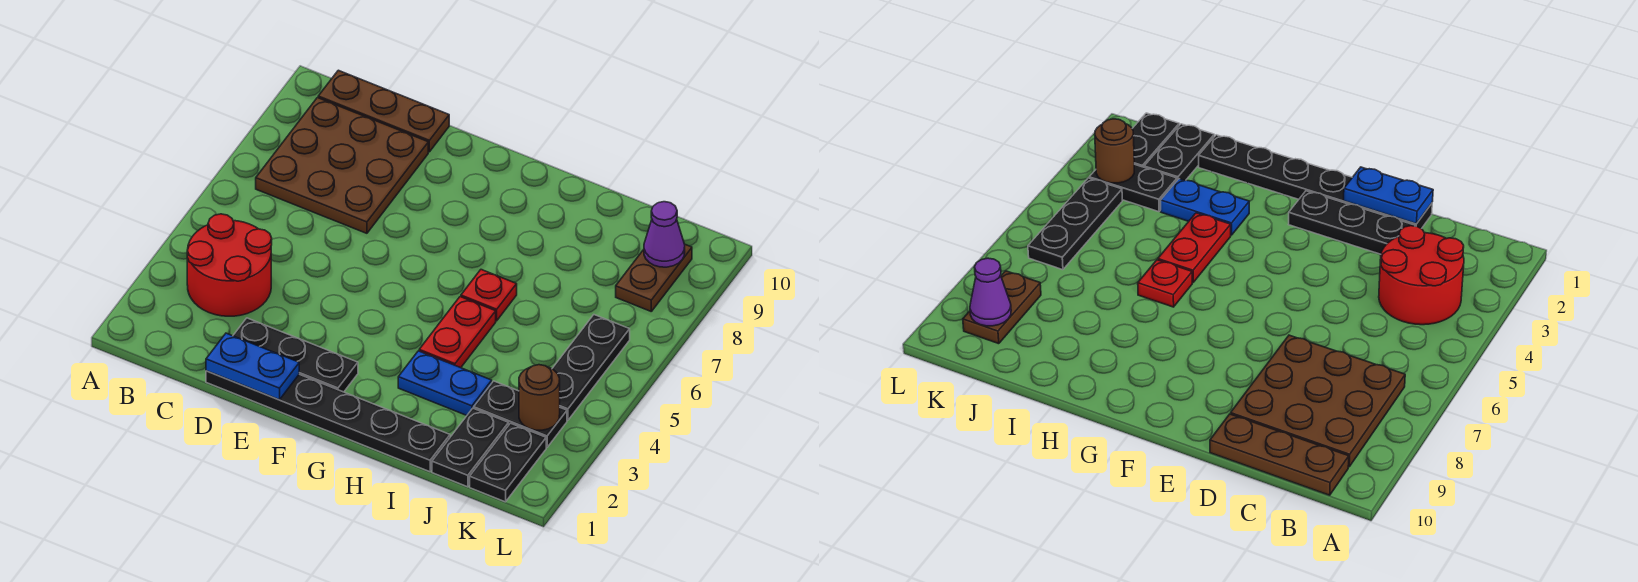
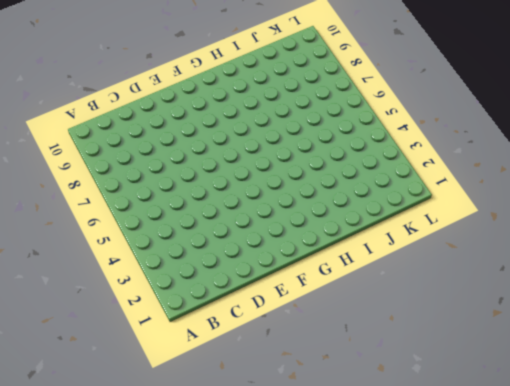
none -> red round brick B3:C4 level 1
none -> brown plate B7:D9 level 1
none -> brown plate B10:D10 level 1

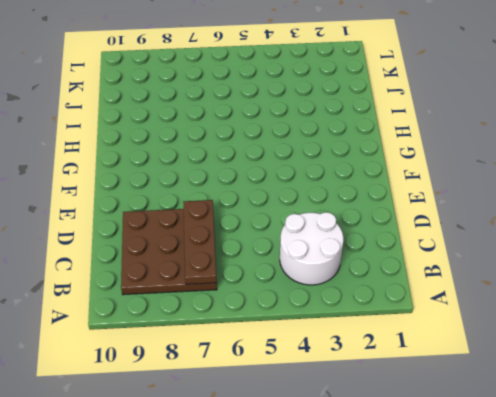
white round brick B3:C4 level 1 -> red round brick B3:C4 level 1
brown plate B7:D7 level 2 -> brown plate B10:D10 level 1
none -> black plate D1:I1 level 1
none -> black plate D2:F2 level 1
none -> blue plate H3:I3 level 1

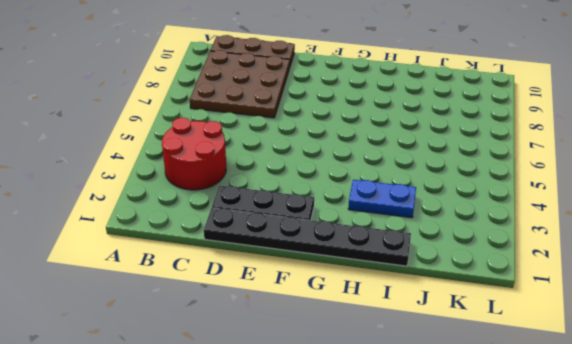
none -> red plate H4:H5 level 1
none -> red plate H6 level 1
none -> black plate J1:J2 level 1

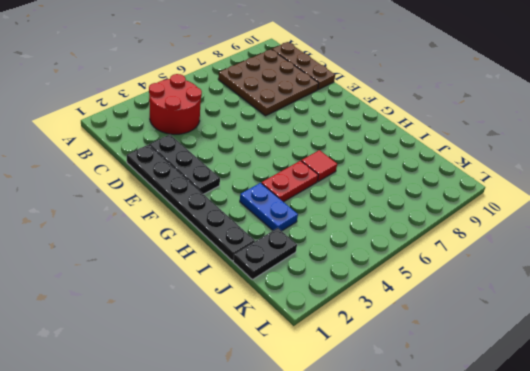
red tile H6 level 1 -> red plate H6 level 1
none -> black plate J3:K3 level 1
none -> black plate K1:K2 level 1
none -> black plate K4:K6 level 1

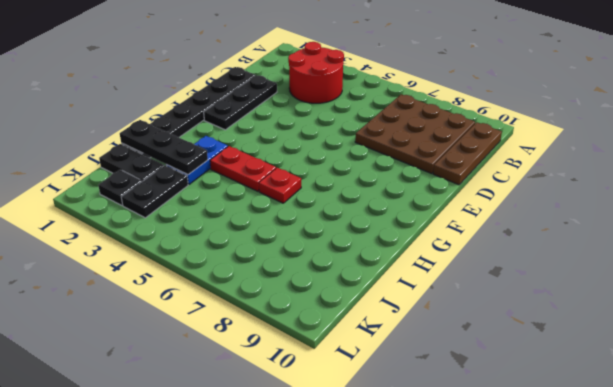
black plate I1:I3 level 2 -> black plate K4:K6 level 1
black plate K2 level 1 -> black plate K1:K2 level 1
none -> brown plate K8:K9 level 1
none -> blue plate D1:E1 level 2
none -> brown round brick K3 level 2

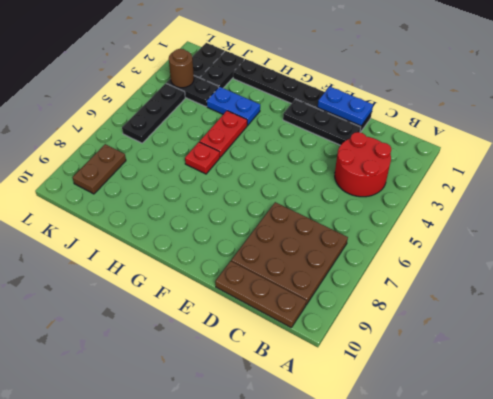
none -> purple cone K9 level 2

